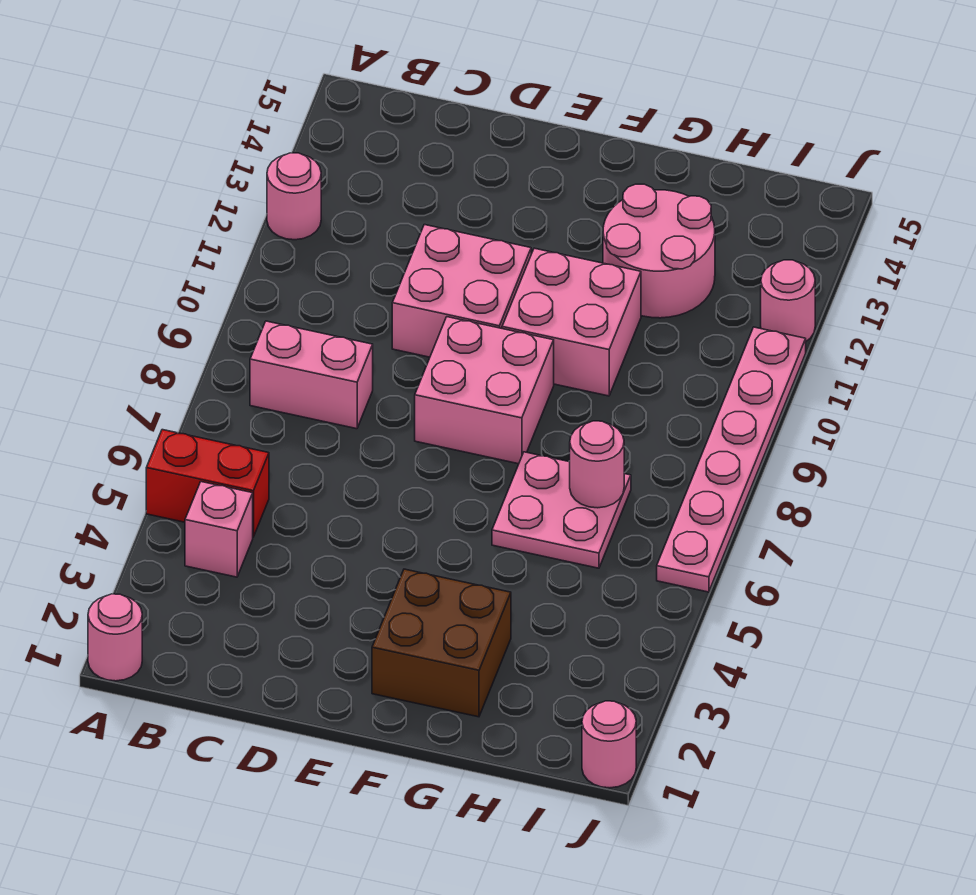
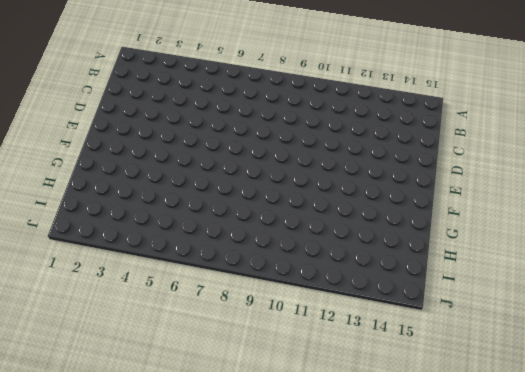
none -> pink round brick A1 level 1
none -> red brick A5:B5 level 1
none -> pink round brick A12 level 1

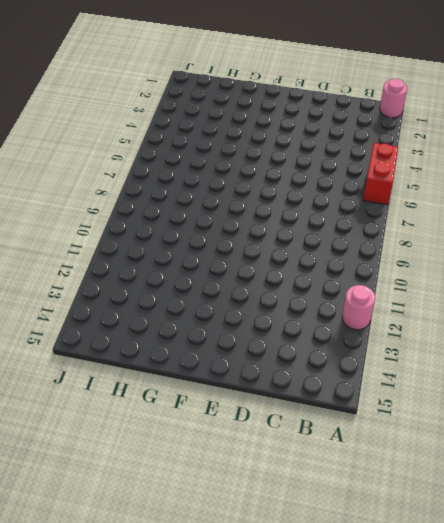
red brick A5:A6 level 1 -> red brick A5:B5 level 1
none -> pink brick B4 level 1
none -> pink brick B8:C8 level 1
none -> pink brick D10:E11 level 1

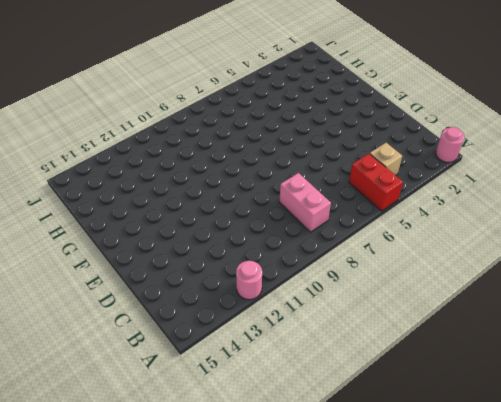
tan brick B4 level 1 -> pink brick B4 level 1
none -> pink brick D10:E11 level 1
none -> pink brick E8:F9 level 1
none -> brown brick F2:G3 level 1

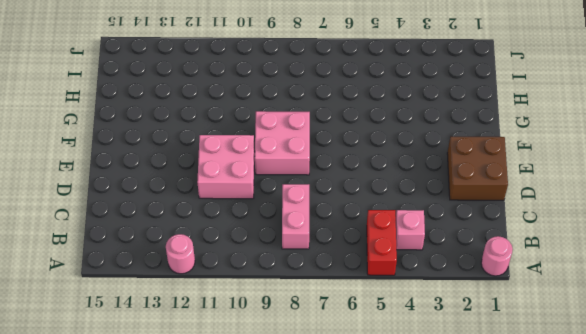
brown brick D1:E2 level 1 -> brown brick F2:G3 level 1
none -> pink brick F10:G11 level 1
none -> pink plate G6:H7 level 1
none -> pink round brick G12:H13 level 1

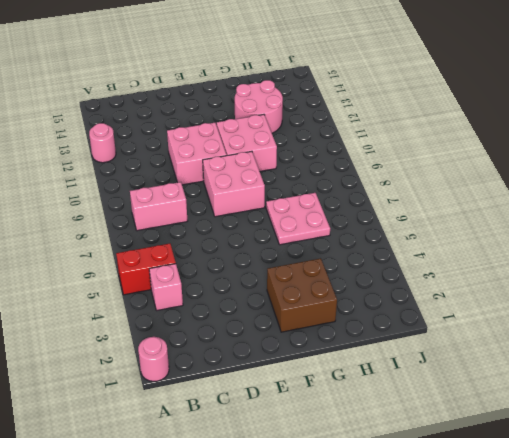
none -> pink round brick J1 level 1
none -> pink plate J6:J11 level 1
none -> pink round brick J12 level 1

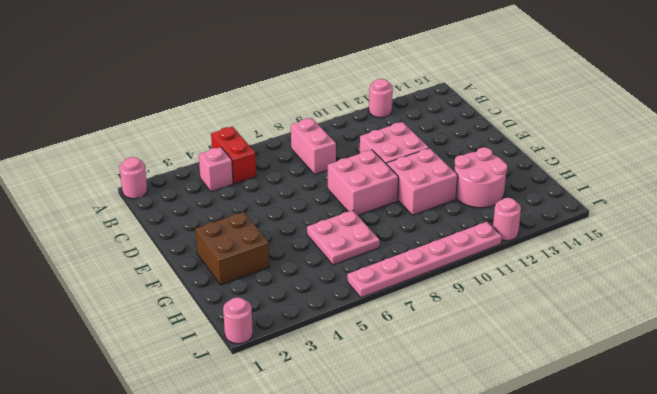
none -> pink round brick H7 level 2

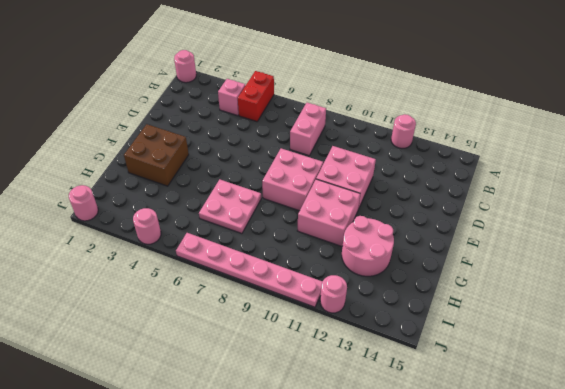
pink round brick J4 level 1 -> pink round brick H7 level 2

